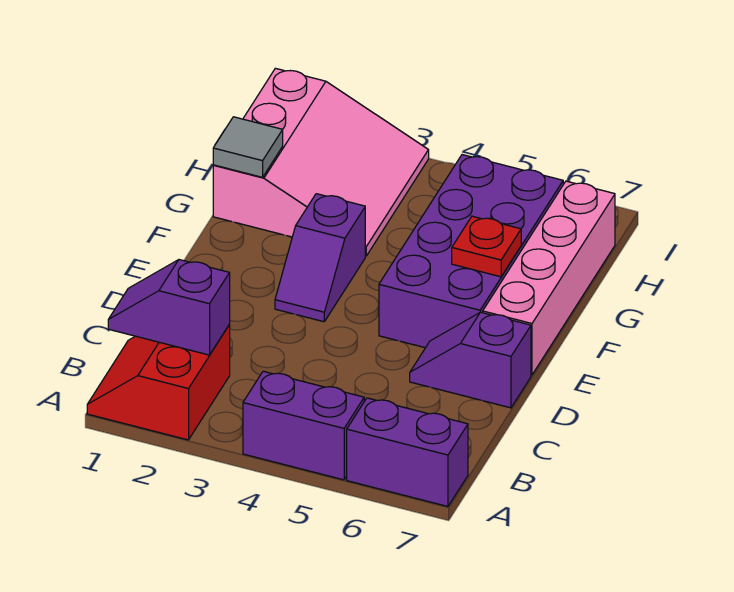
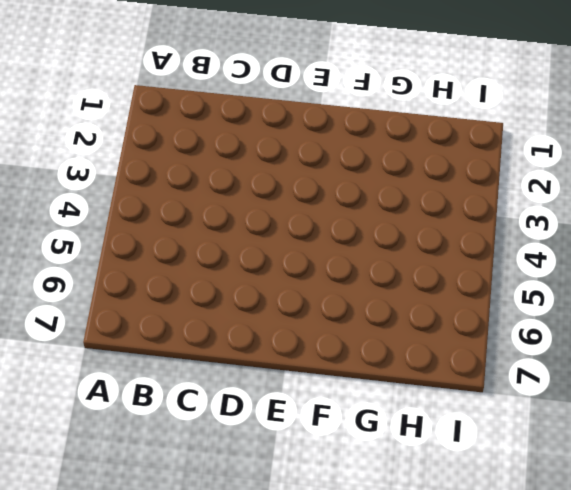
none -> red slope A1:B2 level 1 top 2
none -> purple brick A4:A5 level 1

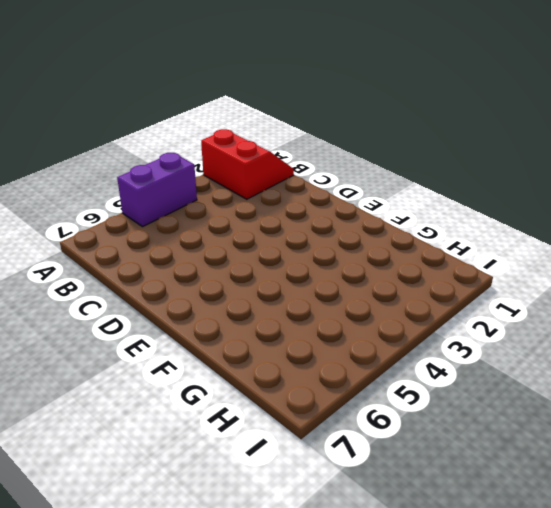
none -> purple brick A6:A7 level 1
none -> purple slope D6:D7 level 1 top 7

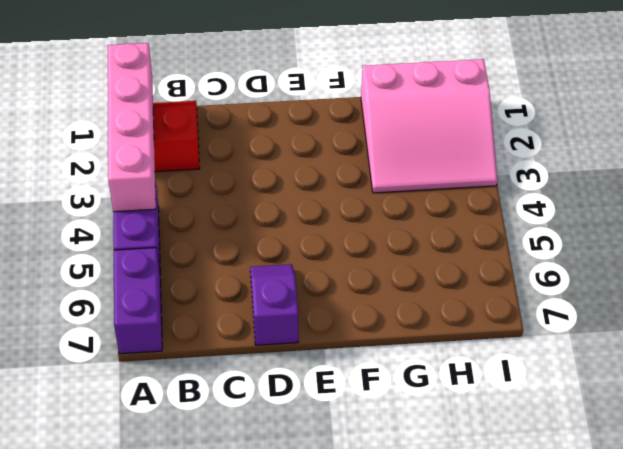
pink brick A1:A4 level 2 -> pink brick E7:H7 level 1
none -> purple slope E3:F3 level 1 top F
none -> purple brick E5:H6 level 1

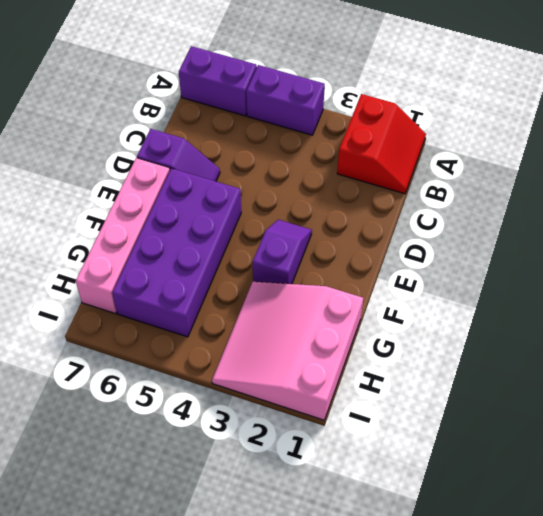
none -> purple slope B1:B2 level 2 top 2
none -> red plate F6 level 2

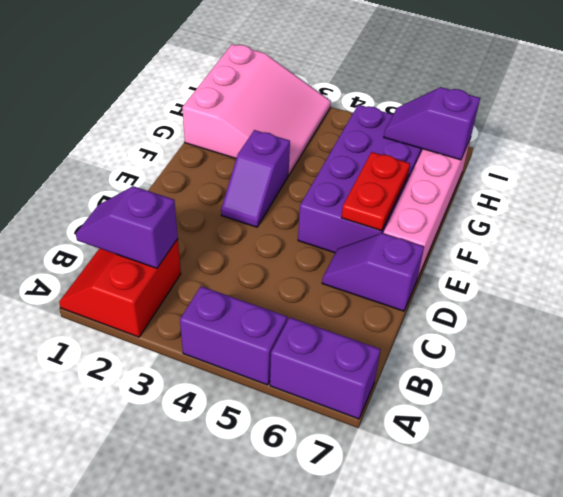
red plate E6:F6 level 2 -> red plate F6 level 2
purple slope H6:H7 level 2 top 7 -> none
none -> grey tile G1 level 2

